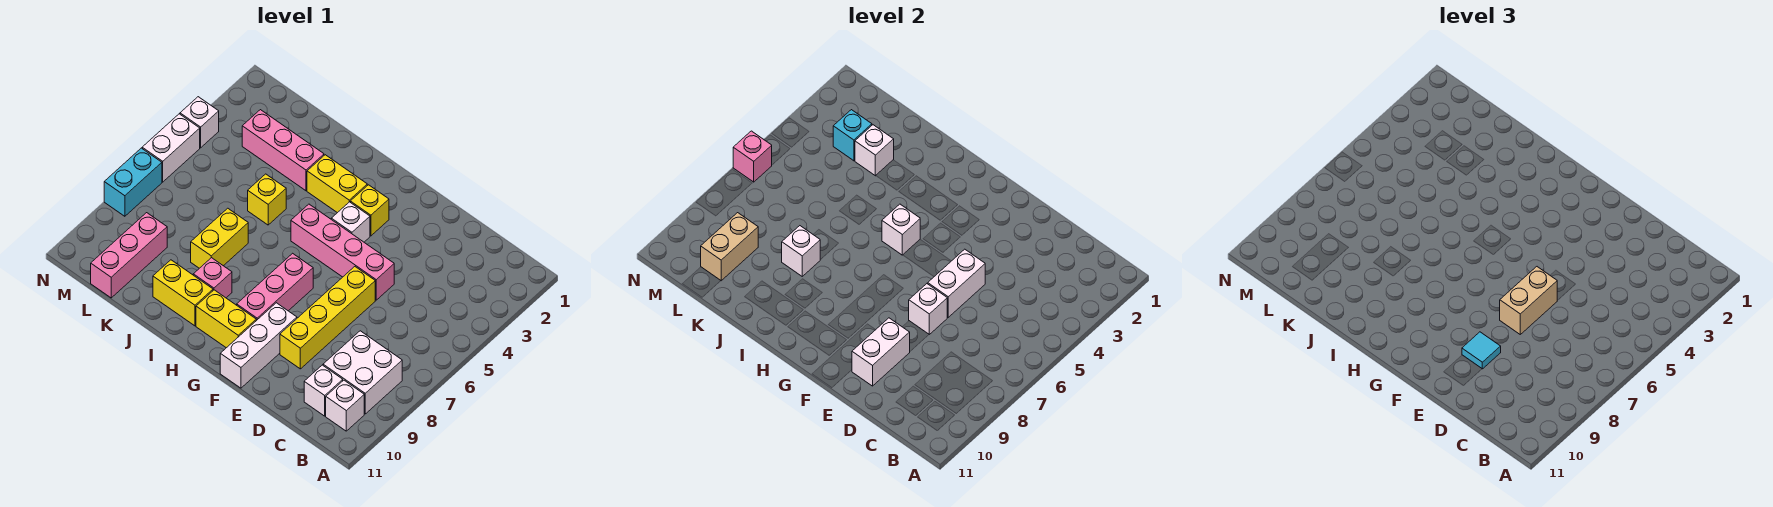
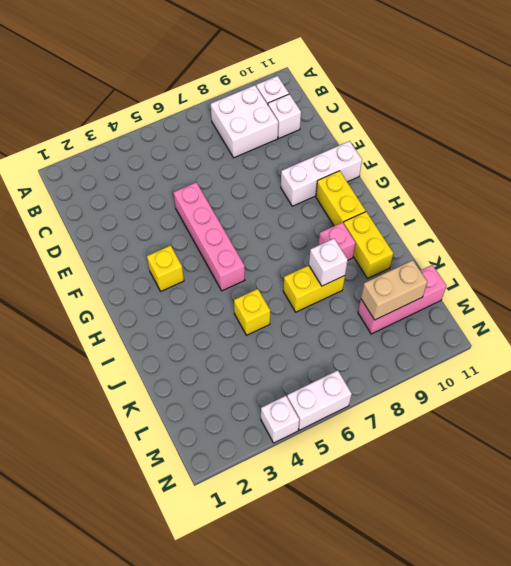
none -> yellow brick E6:E9 level 1
none -> white brick G4 level 1
none -> pink brick G7:G9 level 1
none -> yellow brick H3:I3 level 1

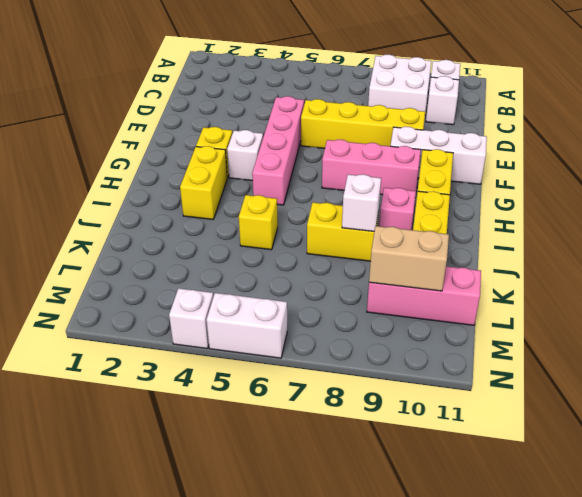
none -> pink brick J3:L3 level 1
none -> cyan brick N7:N8 level 1
none -> white brick E5:E6 level 2
none -> white brick E7 level 2

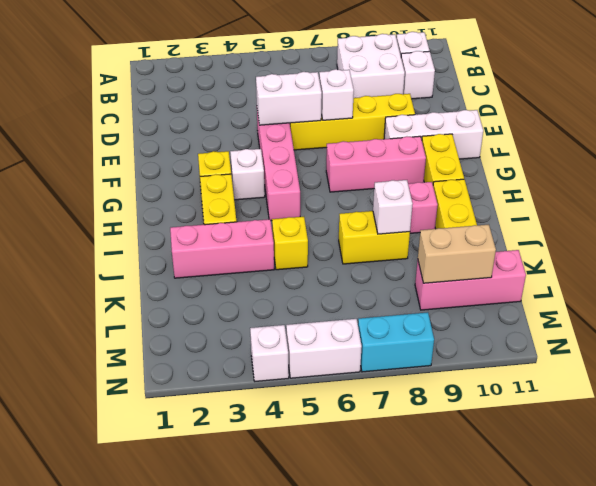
pink brick J2:J4 level 1 -> pink brick J3:L3 level 1
none -> white brick E9:E10 level 2
none -> white brick H5 level 2
none -> white brick K3 level 2
none -> cyan brick L3 level 2

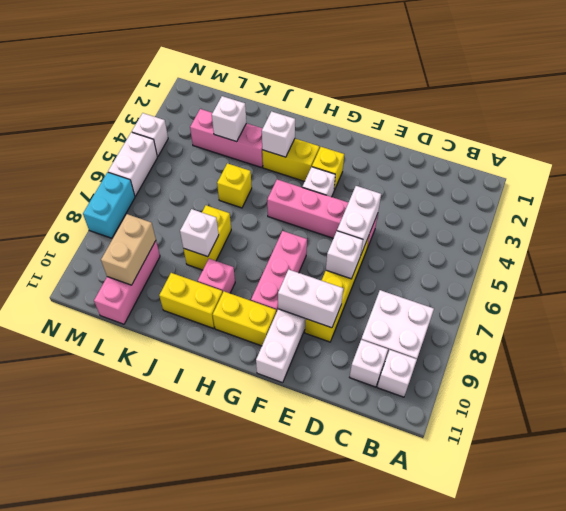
white brick E9:F9 level 2 -> white brick E9:E10 level 2
white brick I3 level 2 -> white brick H5 level 2
none -> cyan brick L3 level 2
none -> pink brick N6 level 2
none -> tan brick E6:E7 level 3
none -> cyan tile E9 level 3

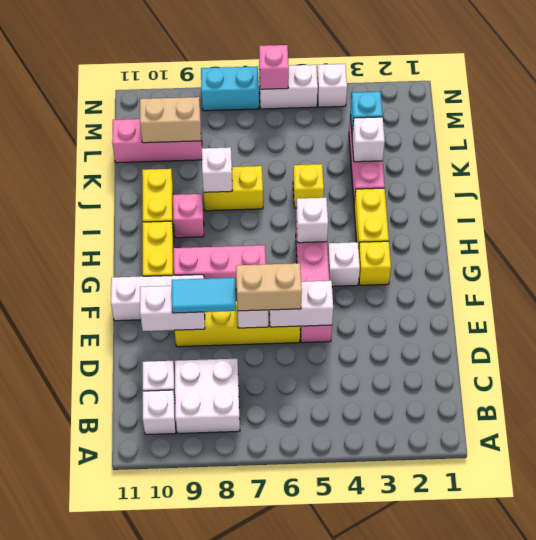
cyan tile E8:E9 level 3 -> cyan tile E9 level 3

